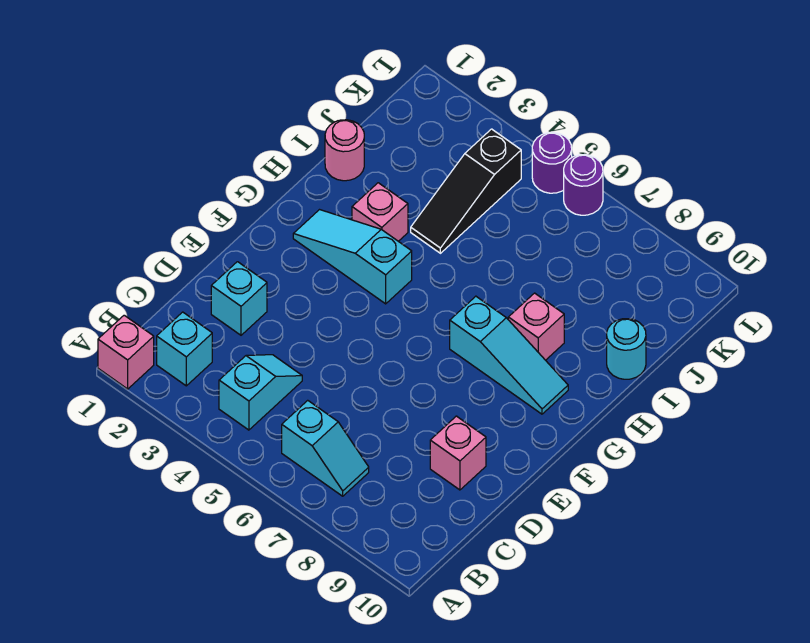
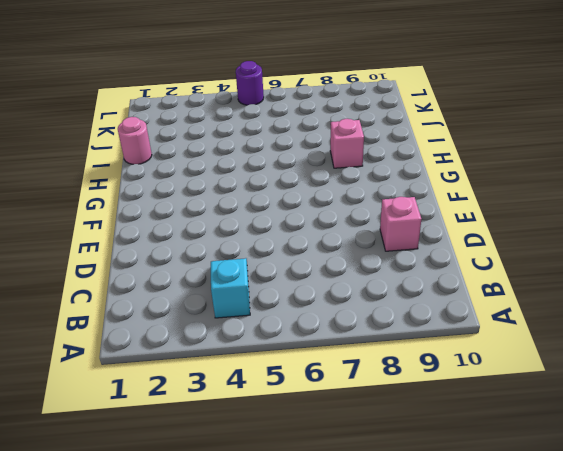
none -> pink brick A1 level 1
none -> cyan brick B2 level 1
none -> cyan slope B6:B7 level 1 top 6

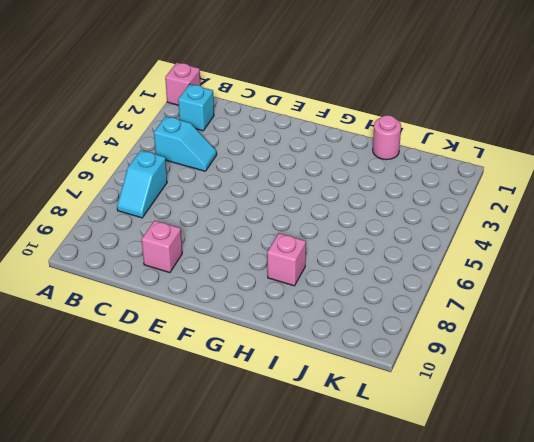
none -> cyan brick D2 level 1
none -> cyan slope G2:G4 level 1 top 4
none -> cyan slope G7:G9 level 1 top 7

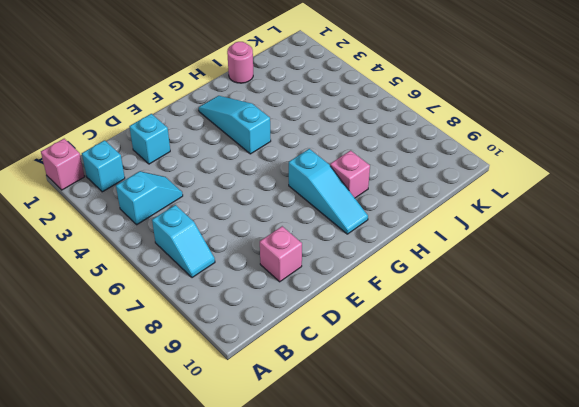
none -> pink brick H3 level 1
none -> black slope I4:K4 level 1 top K
none -> cyan round brick I10 level 1

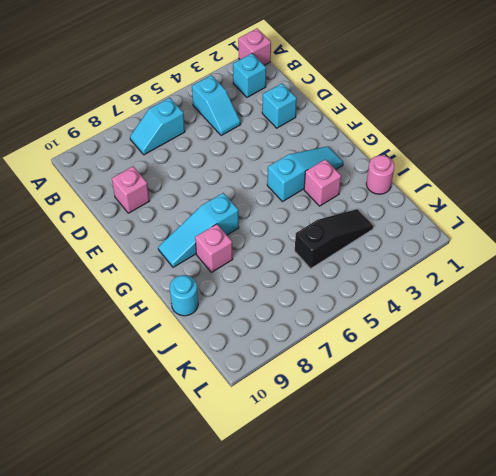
black slope J3:J5 level 1 top 5 -> black slope I4:K4 level 1 top K
none -> purple round brick L5 level 1
none -> purple round brick L6 level 1

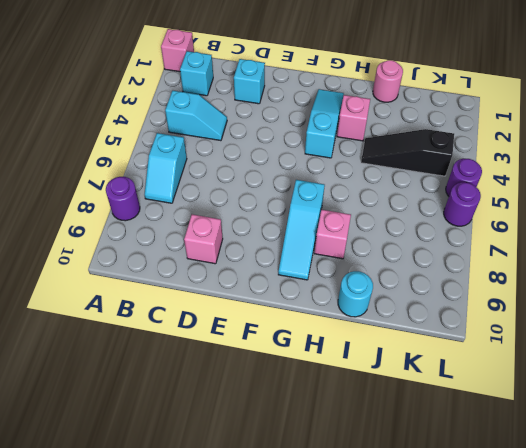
purple round brick A8 level 1 -> none

